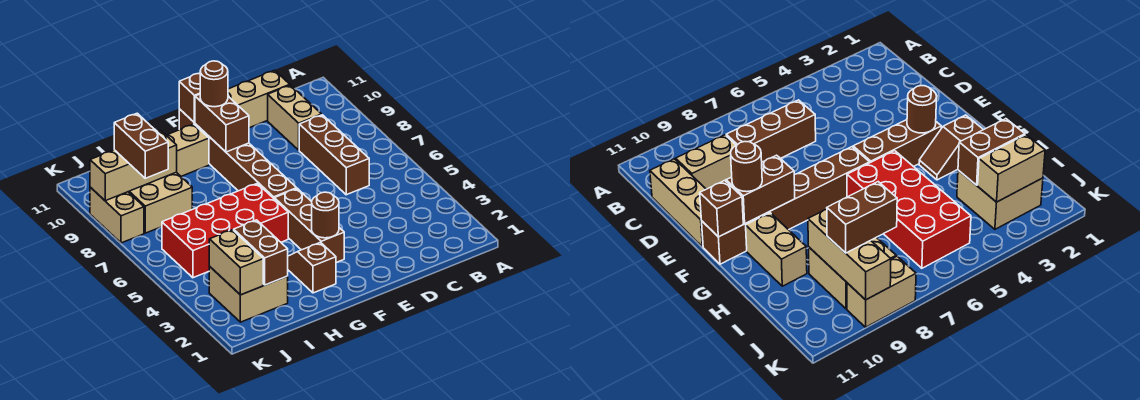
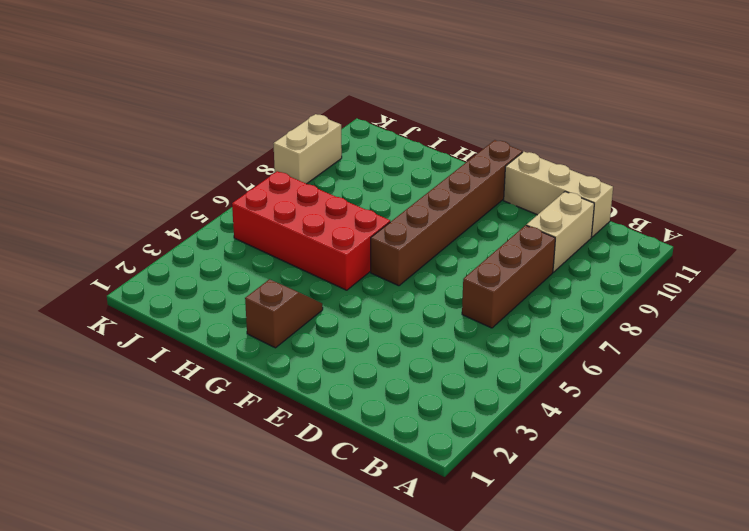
none -> brown brick F3:F5 level 1
none -> tan brick G10:H10 level 1
none -> tan brick I2:J3 level 1

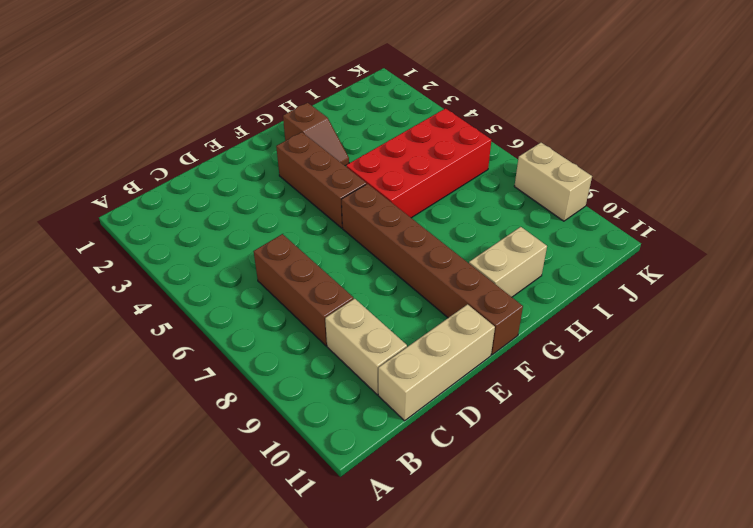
none -> tan brick I2:J3 level 1
none -> tan brick I8:J9 level 1
none -> brown round brick F3 level 2

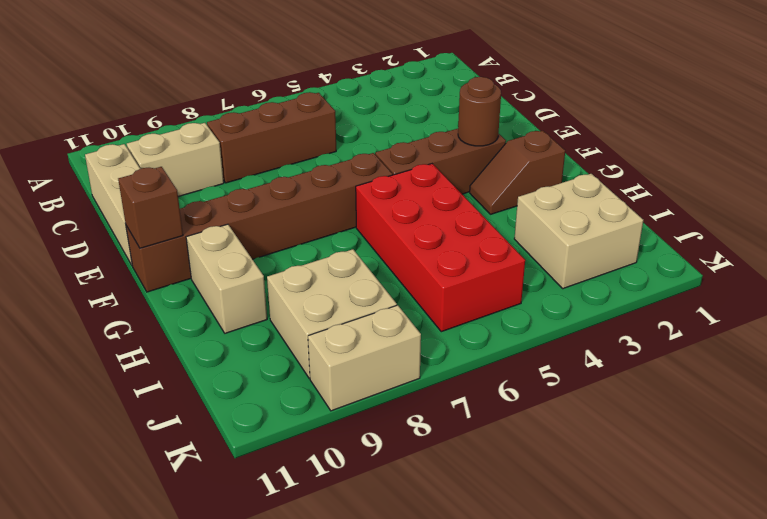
none -> brown brick F9:F10 level 2
none -> brown brick I2:I3 level 2
none -> tan brick I9:K9 level 2

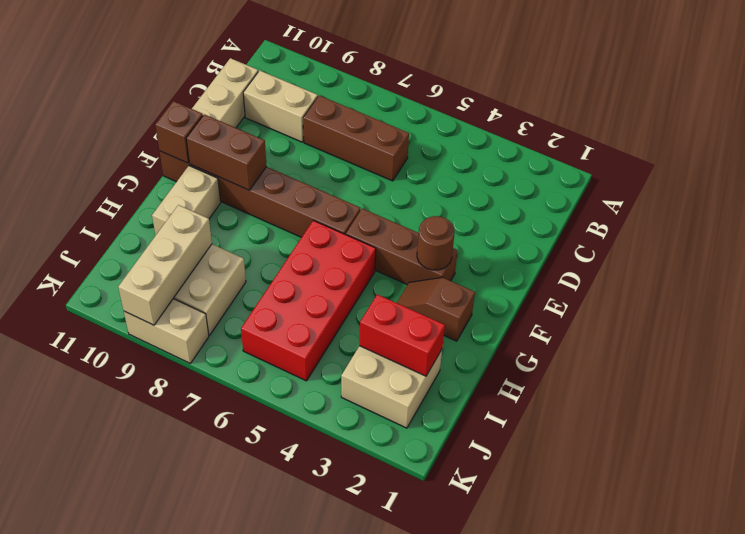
red brick I2:I3 level 2 -> brown brick I2:I3 level 2
none -> tan brick J2:J3 level 2
none -> brown round brick F10 level 3
none -> brown brick J8:J9 level 3

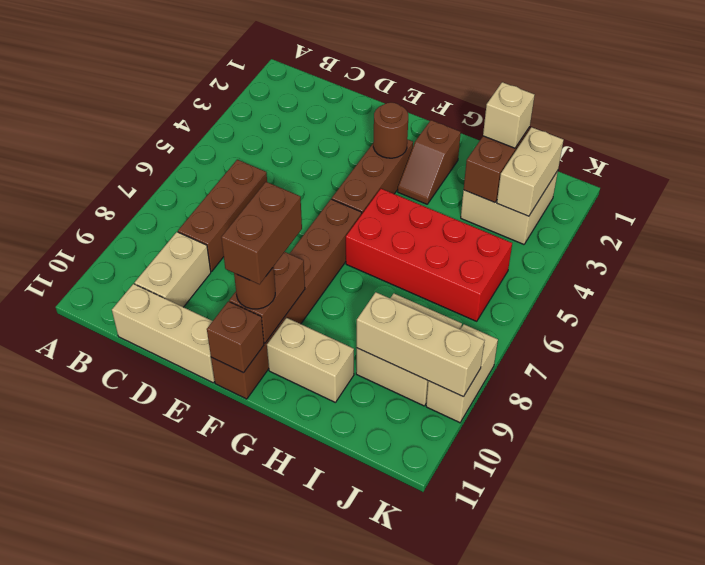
brown brick F9:F10 level 4 -> brown brick J8:J9 level 3
tan brick I2 level 3 -> none

